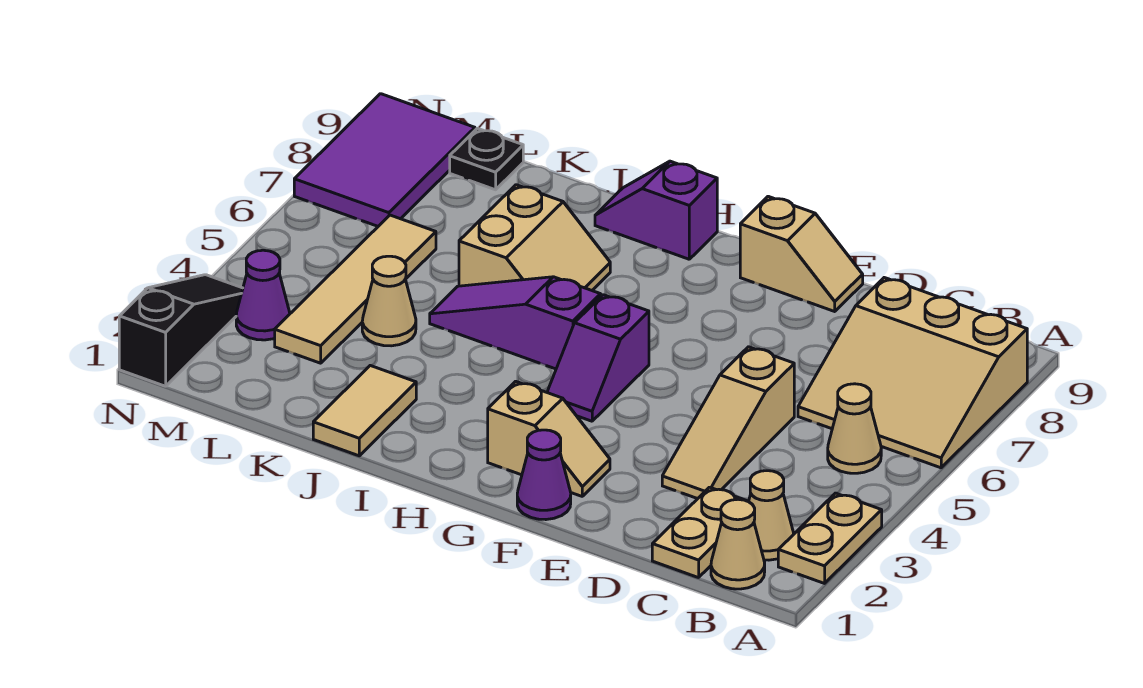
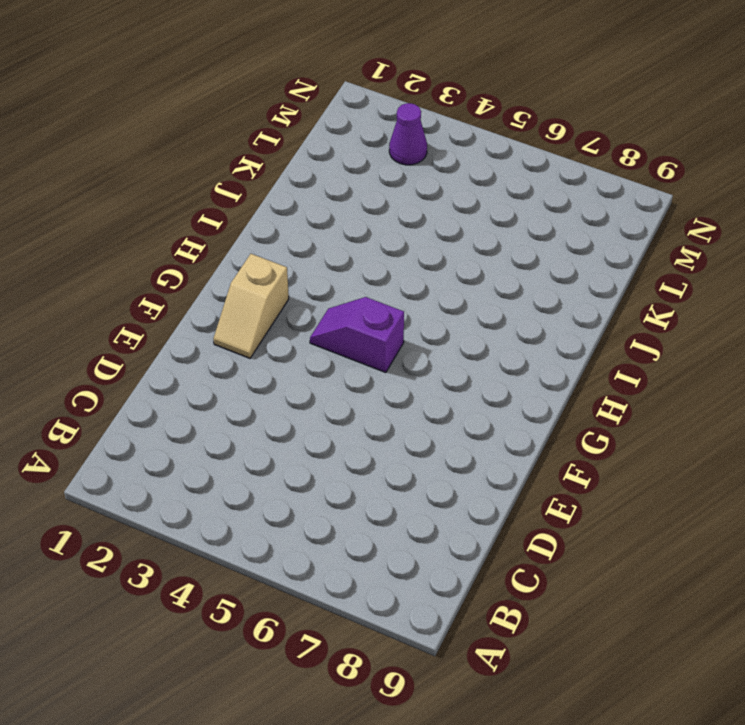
none -> tan plate A2:A3 level 1
none -> tan slope A6:C8 level 1 top 8
none -> tan cone B1 level 1

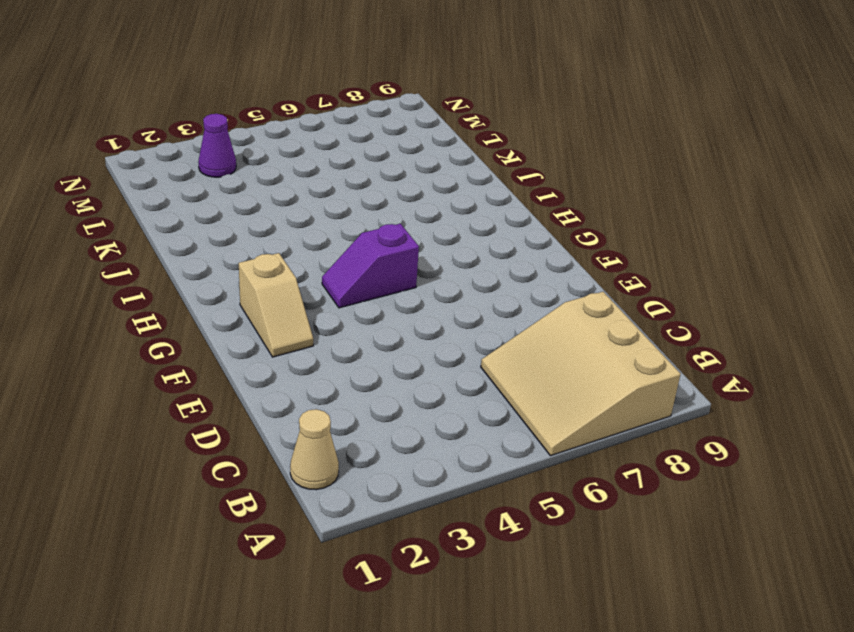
none -> tan plate A2:A3 level 1
none -> tan cone B2 level 1
none -> tan cone B5 level 1

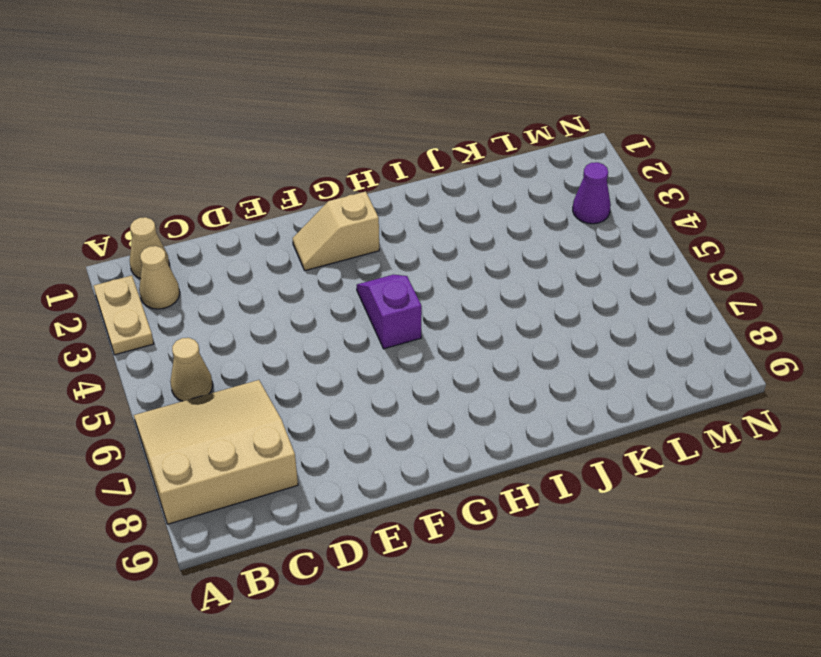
none -> tan plate C1:C2 level 1
none -> tan slope D3:D5 level 1 top 5
none -> tan slope E9:F9 level 1 top F

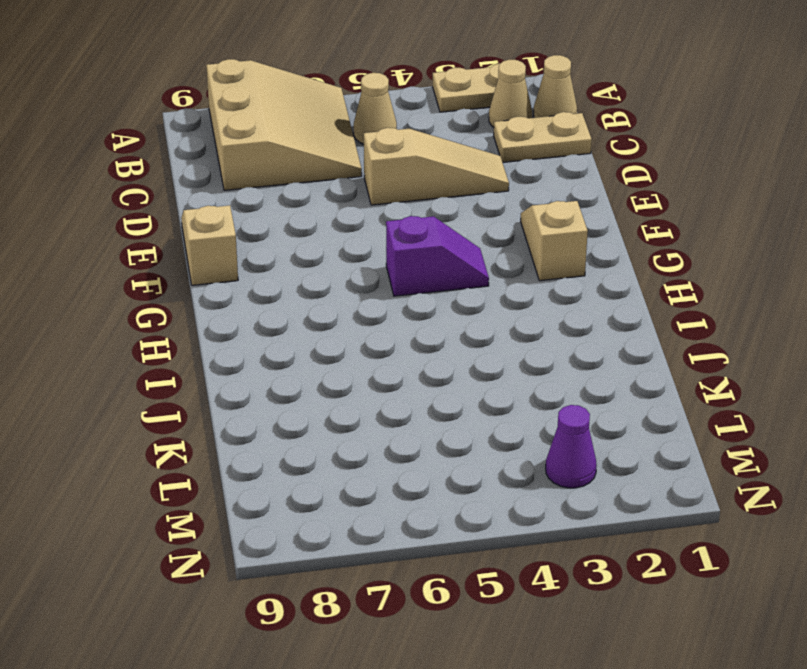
none -> purple cone F1 level 1
none -> purple slope H5:J5 level 1 top H
none -> purple slope H9:I9 level 1 top H

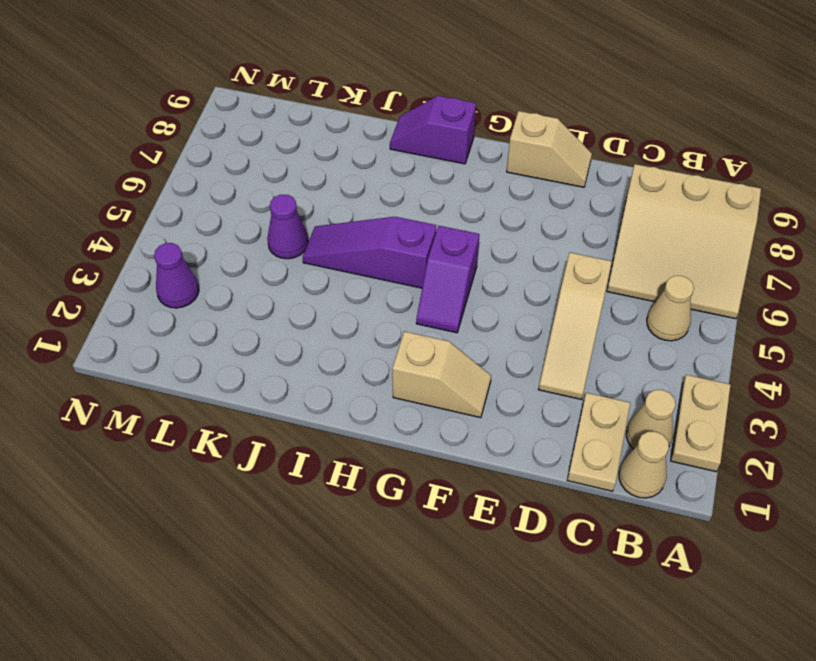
purple cone K5 level 1 -> purple cone F1 level 1
none -> tan slope I6:J7 level 1 top J
none -> tan tile J1:J2 level 1
none -> tan cone K4 level 1

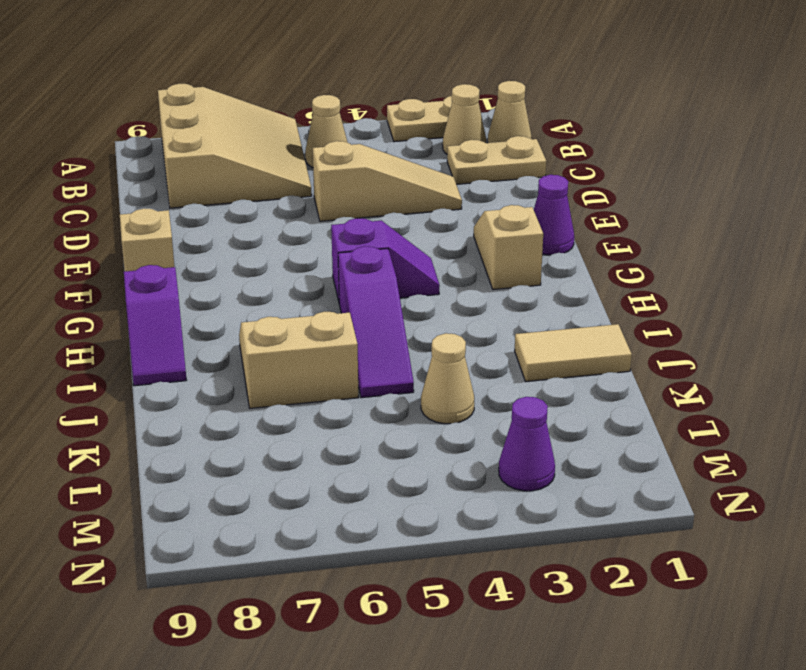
none -> tan tile L3:L6 level 1
none -> black plate L9 level 1
none -> purple tile M7:N9 level 1

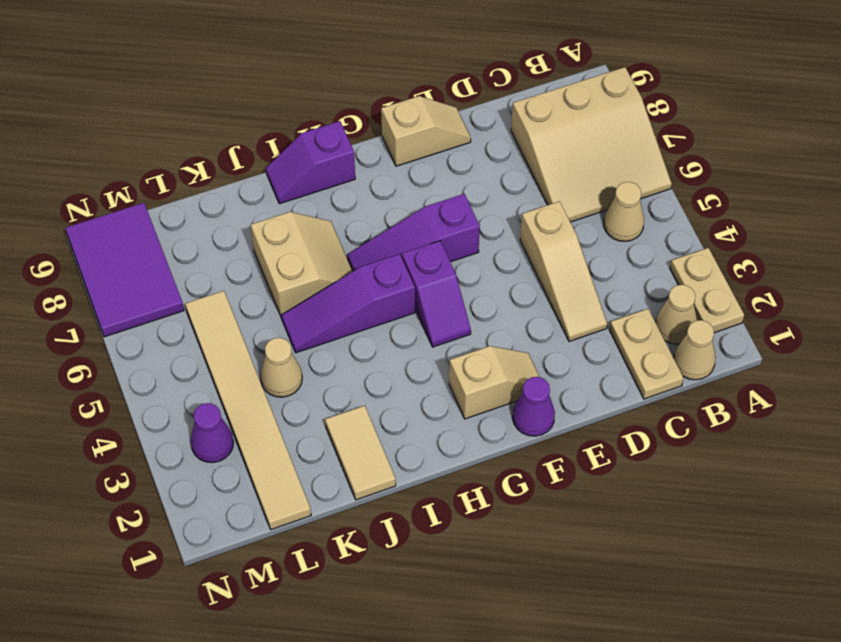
purple slope F6:H6 level 1 top F -> none
tan tile L1:L6 level 1 -> tan tile L3:L6 level 1
none -> black plate L9 level 1
none -> black slope N1:N3 level 1 top 1

